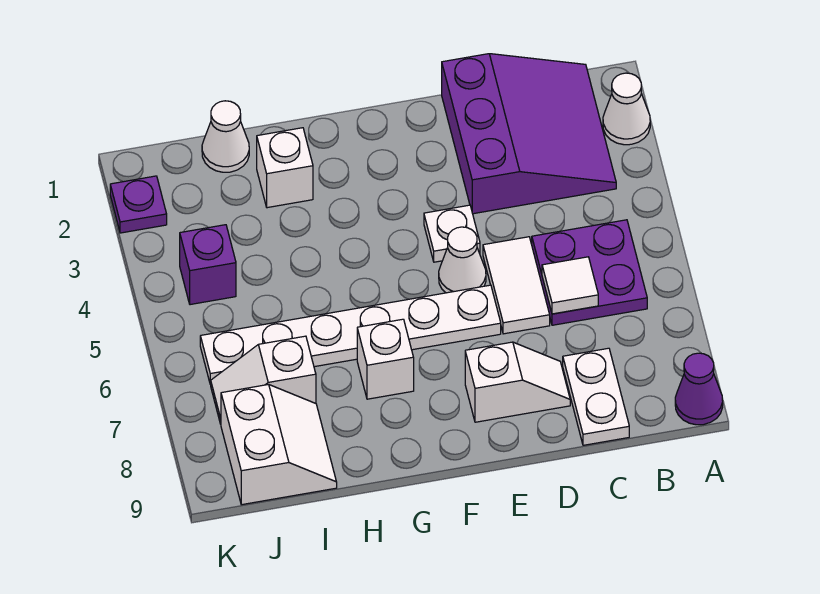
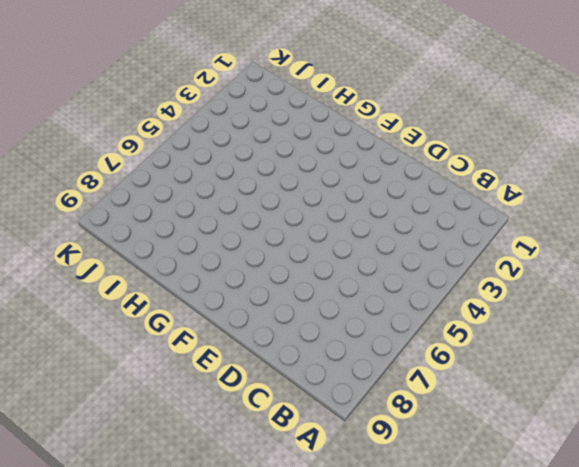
none -> white cone A2 level 1
none -> purple cone A9 level 1
none -> purple slope B1:D3 level 1 top D

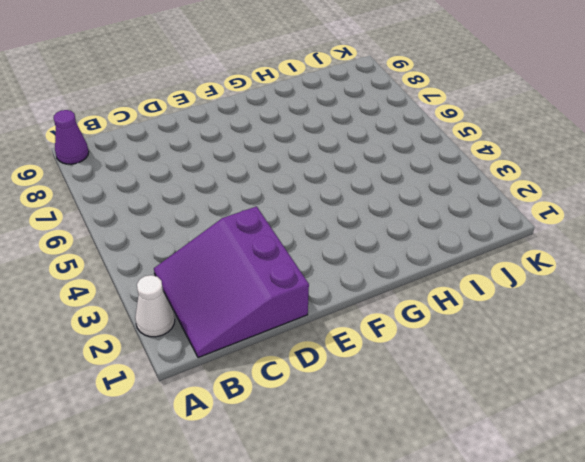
none -> purple plate B5:C6 level 1
none -> white plate C8:C9 level 1
none -> white tile D5:D6 level 1

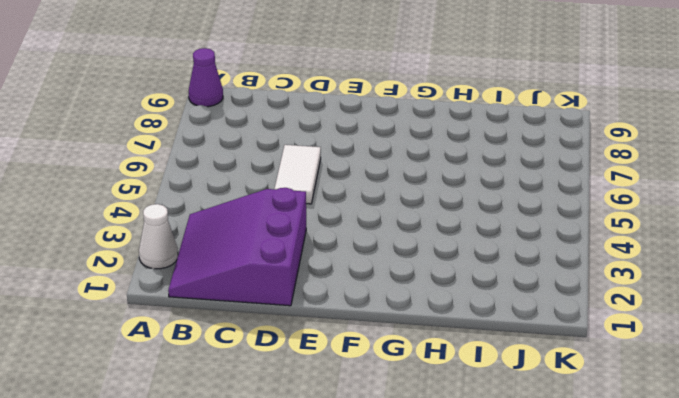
none -> purple plate B5:C6 level 1
none -> white plate C8:C9 level 1
none -> white slope D8:E8 level 1 top E

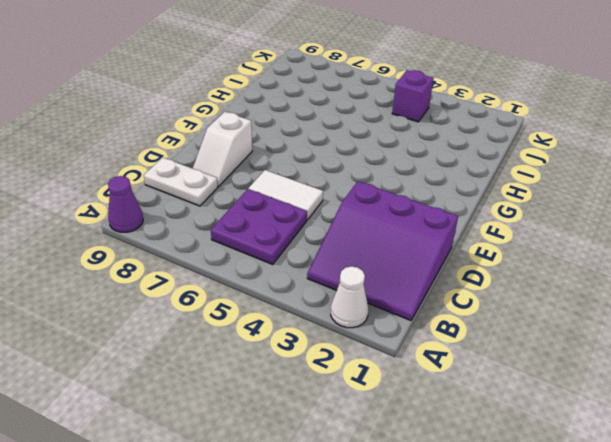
none -> white plate E4 level 1
none -> white cone E5 level 1
none -> white plate E6:J6 level 1

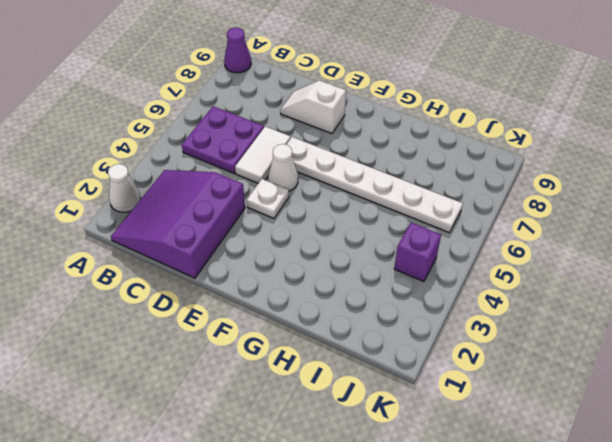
none -> white plate C8:C9 level 1
none -> white brick G7 level 1
none -> white brick H2 level 1

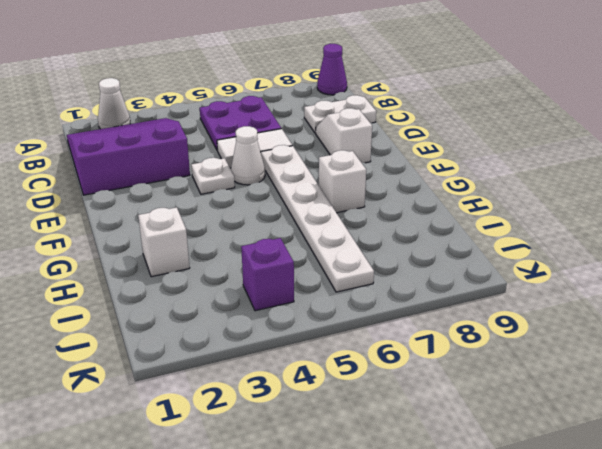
none -> white cone I1 level 1
none -> white slope I7:J7 level 1 top I
none -> white slope I8:J9 level 1 top J

